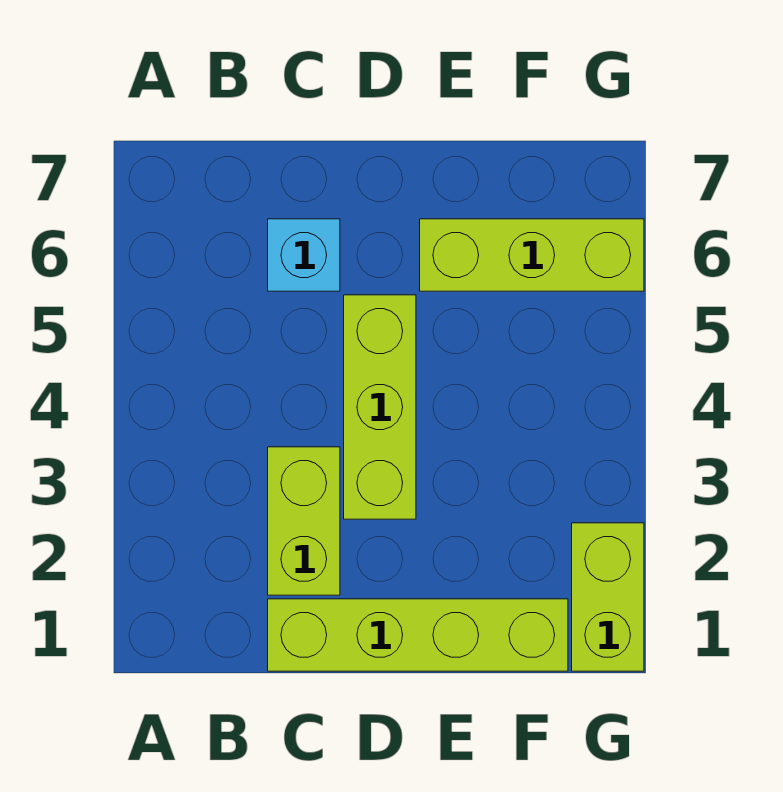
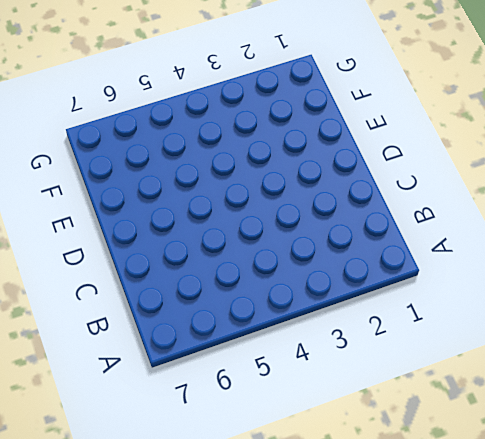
none -> lime brick C1:F1 level 1
none -> lime brick C2:C3 level 1

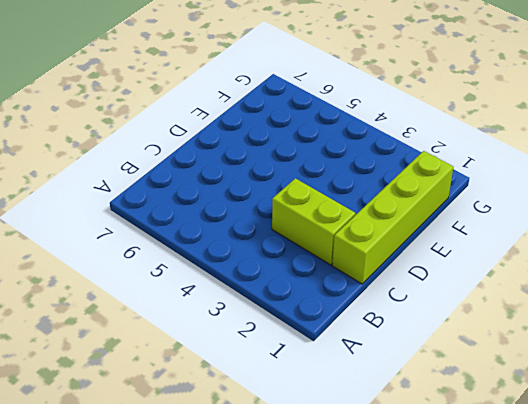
none -> cyan brick C6 level 1
none -> lime brick D3:D5 level 1

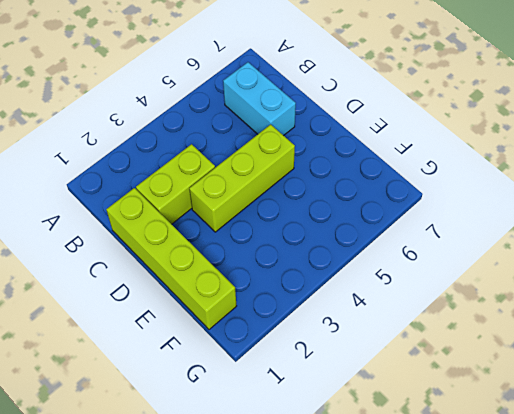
cyan brick B6:C6 level 1 -> cyan brick C6 level 1
none -> lime brick E6:G6 level 1
none -> lime brick G1:G2 level 1

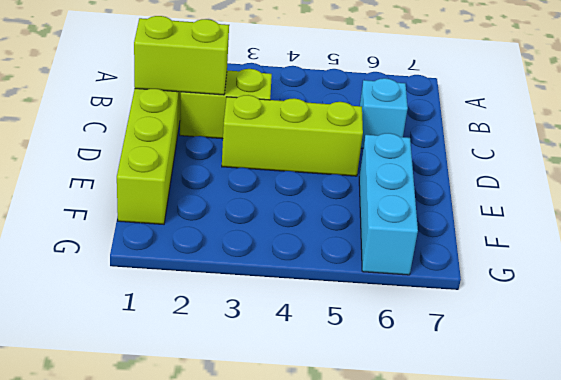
lime brick C1:C2 level 2 -> lime brick G1:G2 level 1
cyan brick E6:G6 level 1 -> lime brick E6:G6 level 1

